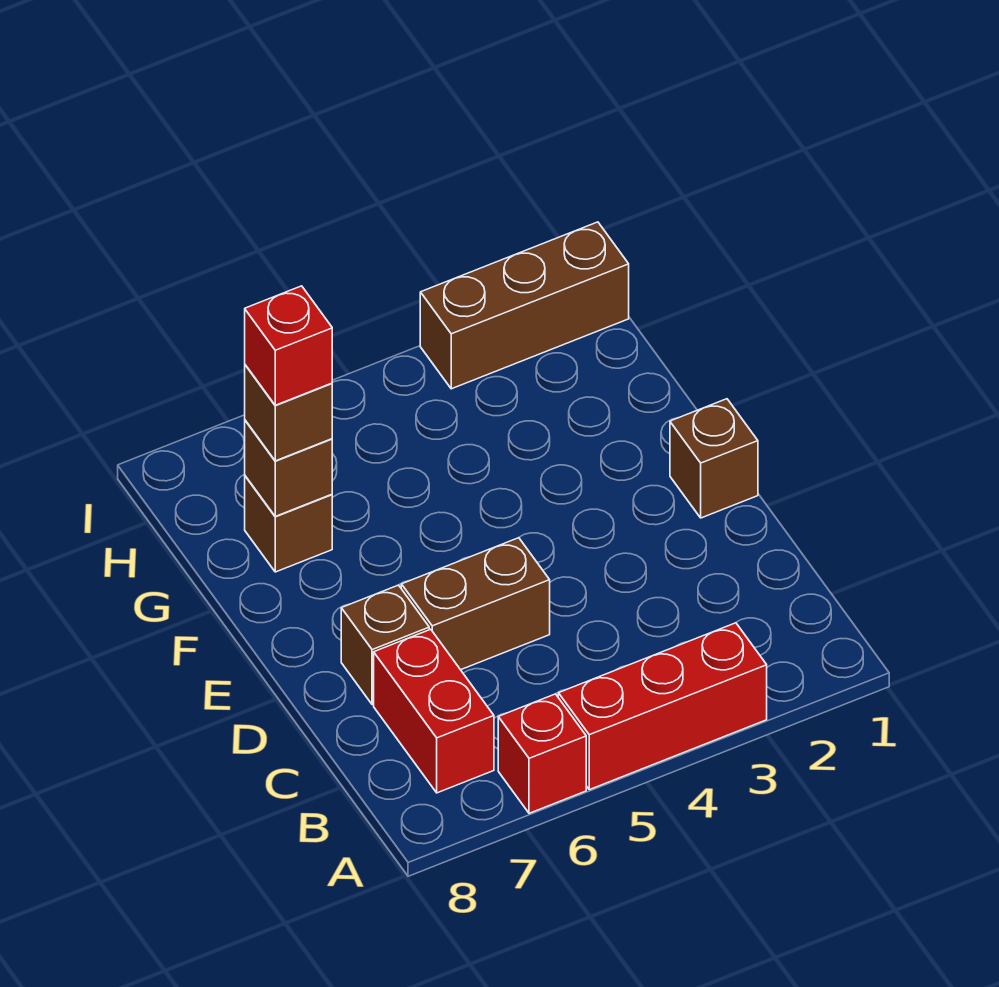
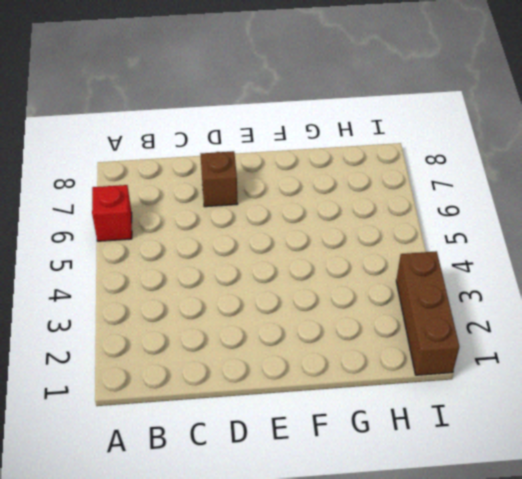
none -> red brick A3:A5 level 1
none -> red brick B7:C7 level 1

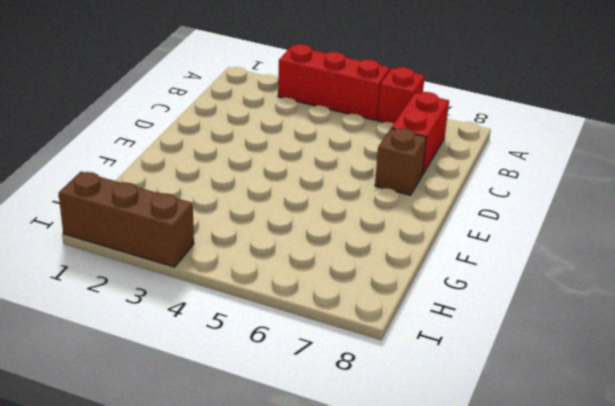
none -> brown brick D5:D6 level 1
none -> brown brick E1 level 1

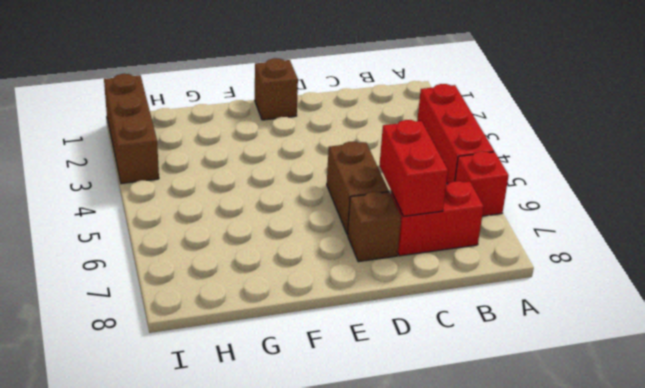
red brick C6:C7 level 2 -> none
none -> brown brick G7 level 1
none -> brown brick G7 level 2

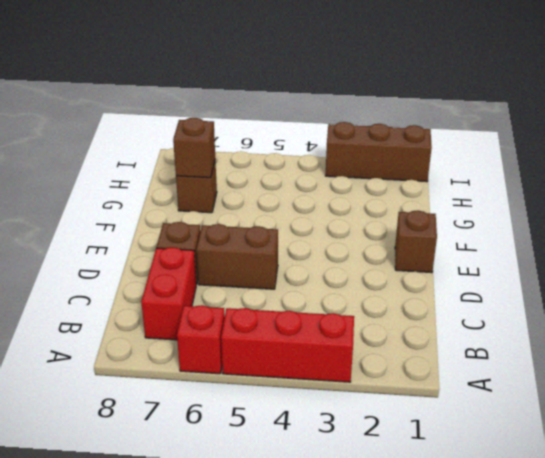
none -> brown brick G7 level 3
none -> red brick G7 level 4

